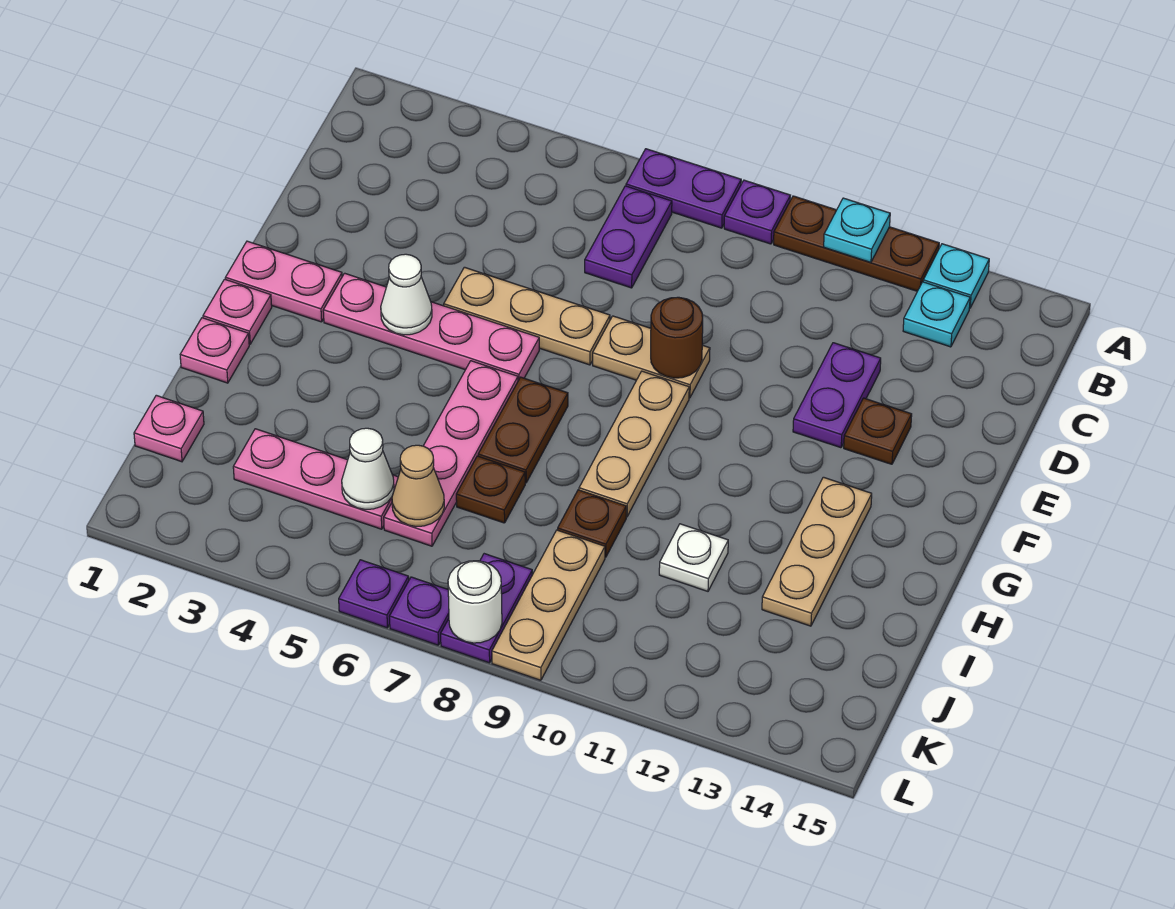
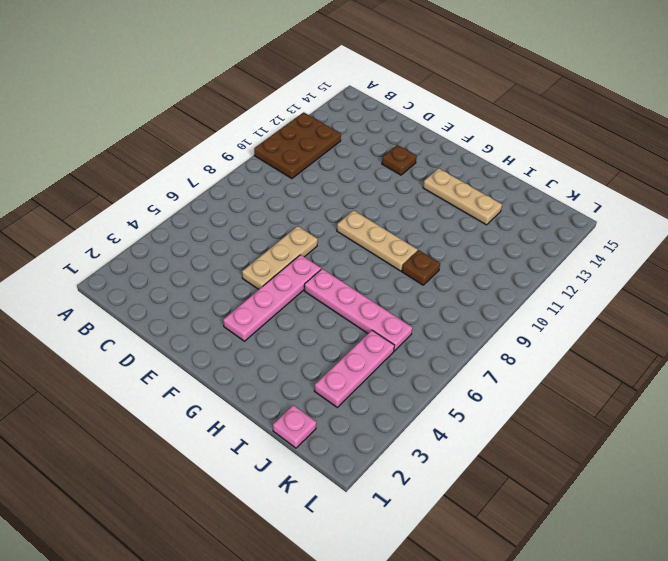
brown plate A10:B12 level 1 -> brown plate A10:A12 level 1
none -> purple plate A7:A8 level 1
none -> purple plate A9 level 1
none -> cyan plate A13 level 1
none -> purple plate B7:C7 level 1

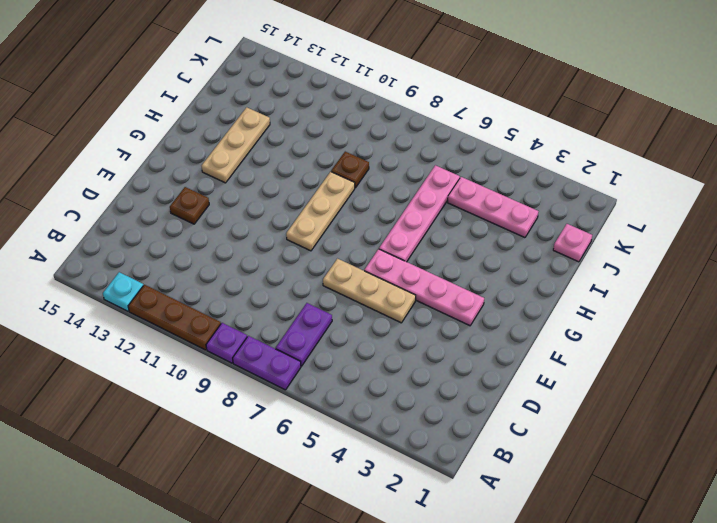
none -> cyan plate B13 level 1
none -> purple plate D12:E12 level 1
none -> tan plate E8:E9 level 1
none -> pink plate F1:F2 level 1

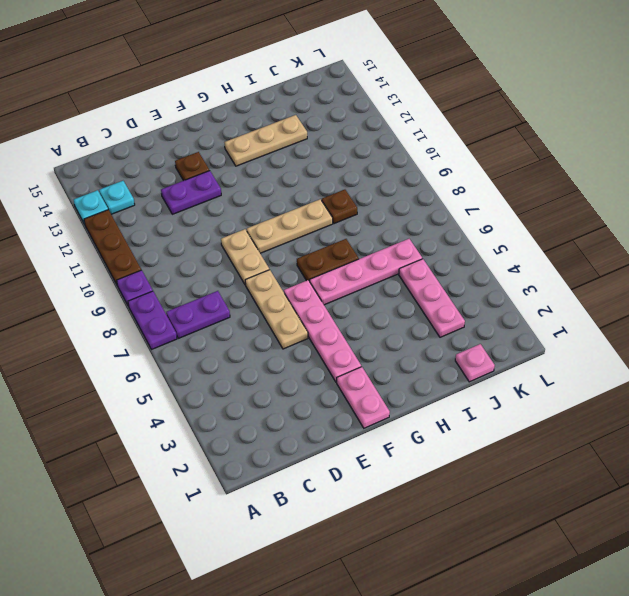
none -> pink plate G1 level 1
none -> pink plate H1 level 1
none -> brown plate I7 level 1
none -> white plate I11 level 1

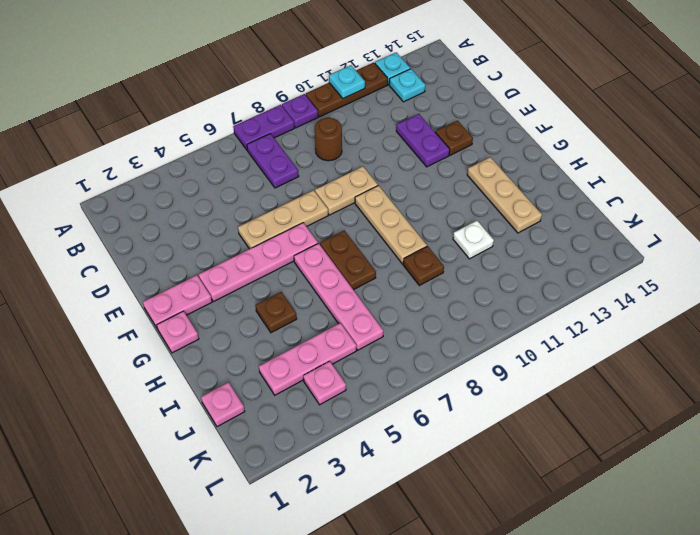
brown round brick C9 level 1 -> brown round brick E9 level 2
brown plate H4 level 1 -> brown plate I7 level 1
pink plate K4 level 1 -> pink plate H1 level 1
none -> tan plate J9:L9 level 1
none -> purple plate K8:L8 level 1
none -> purple plate L6 level 1
none -> purple plate L7 level 1

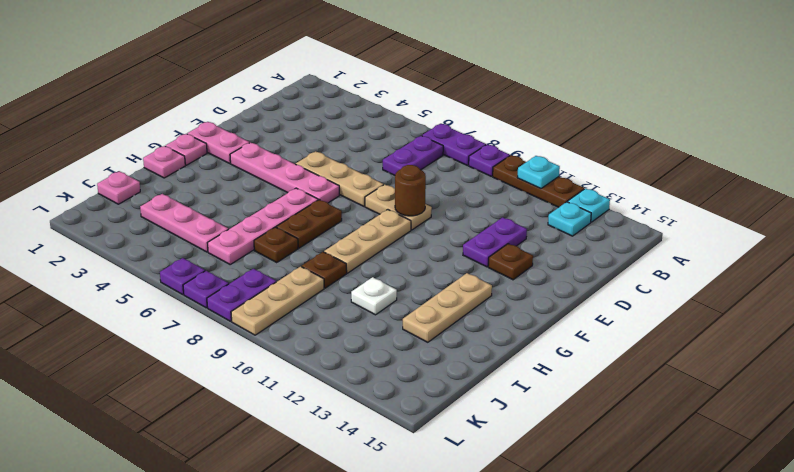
none -> white cone F4 level 2
none -> white cone J5 level 2
none -> tan cone J6 level 2
none -> white round brick L8 level 2

